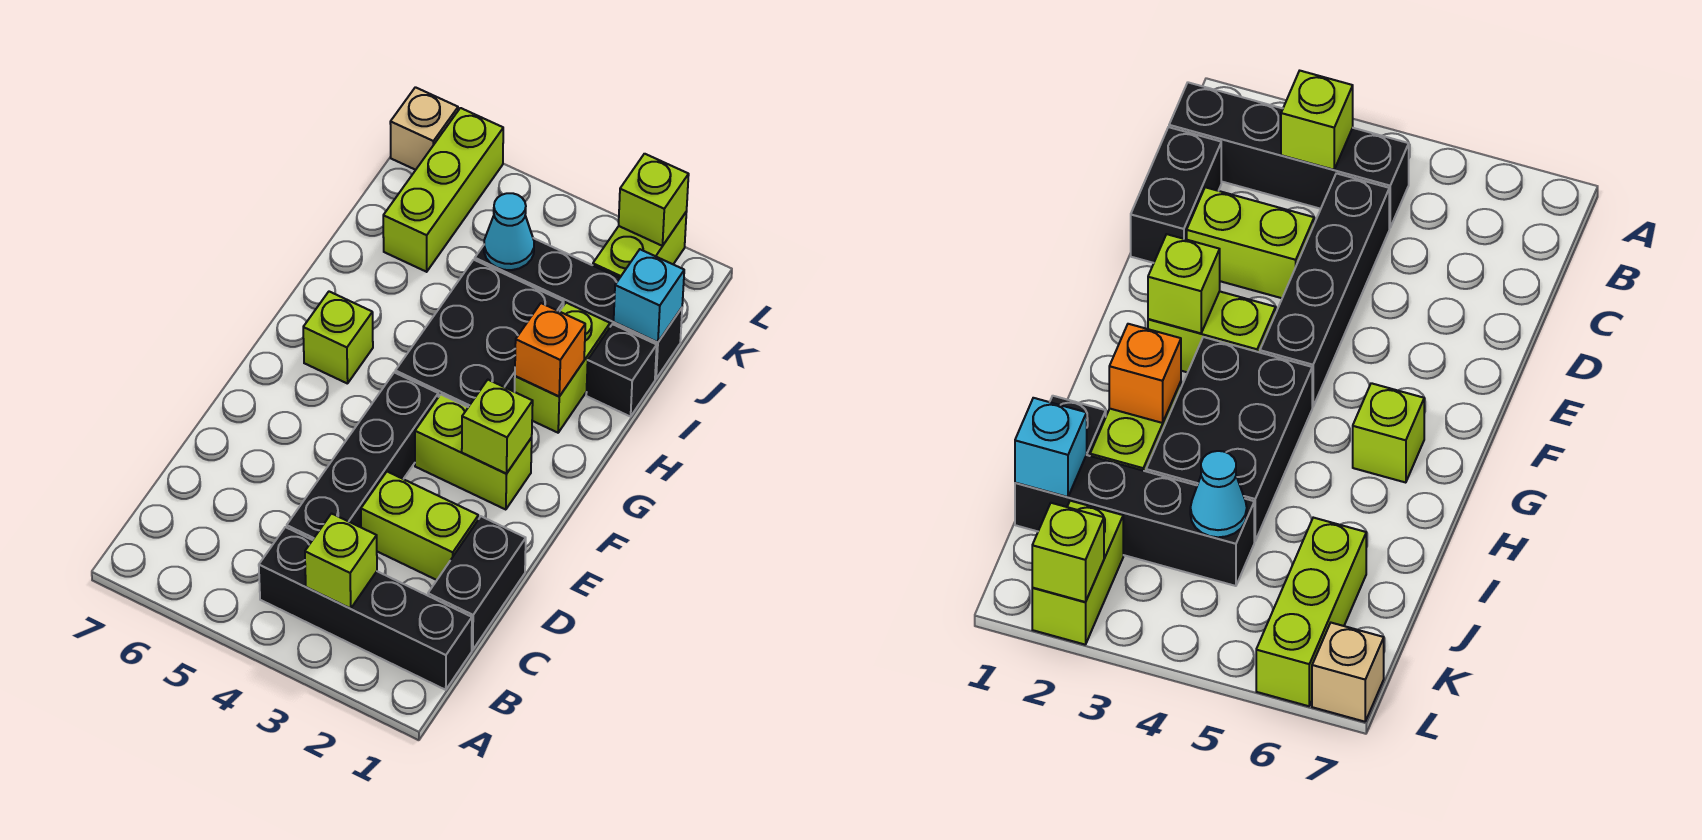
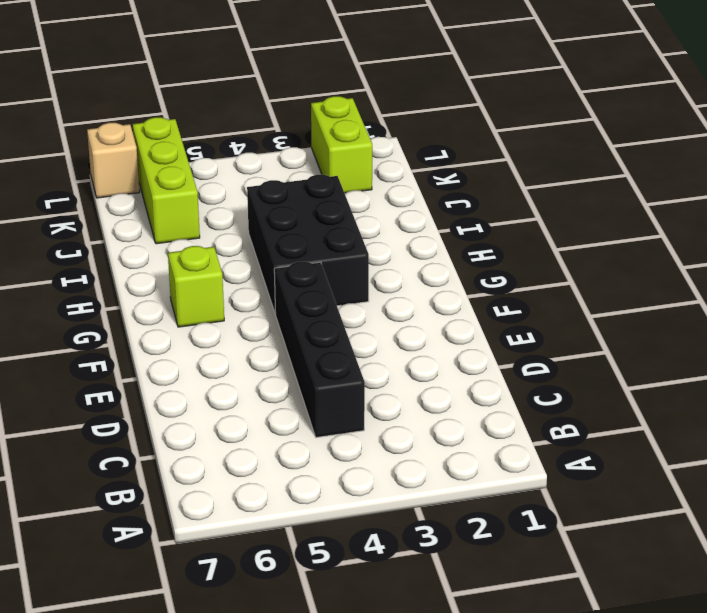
none -> black brick B1:B4 level 1
none -> black brick C1:D1 level 1
none -> lime brick D2:D3 level 1

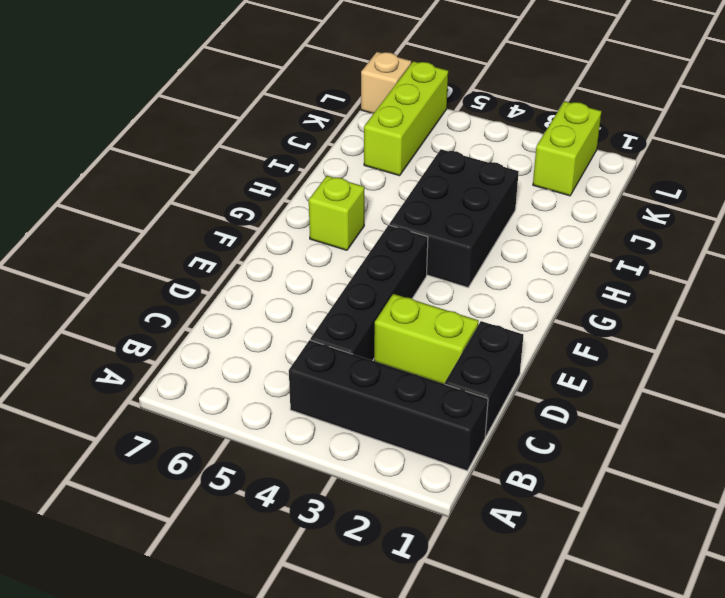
none -> lime brick F2:F3 level 1
none -> lime brick H2:I2 level 1
none -> black brick I1 level 1

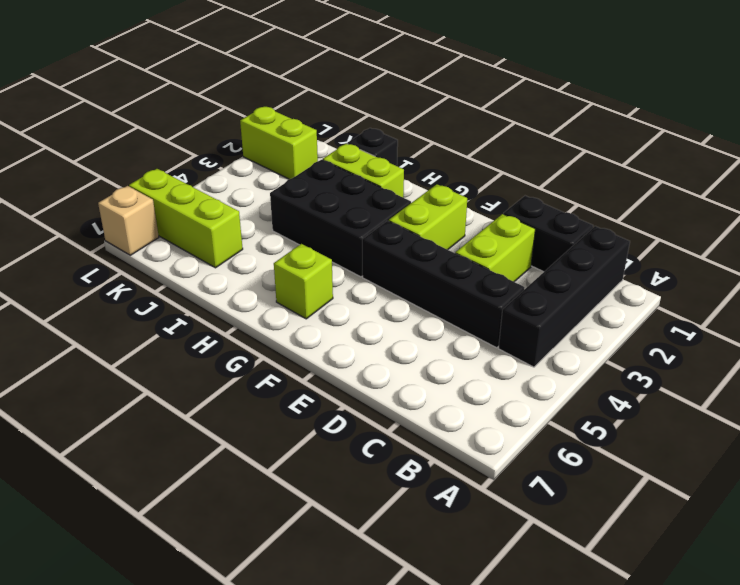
none -> black brick J1:J4 level 1
none -> lime brick B3 level 2
none -> lime brick F2 level 2

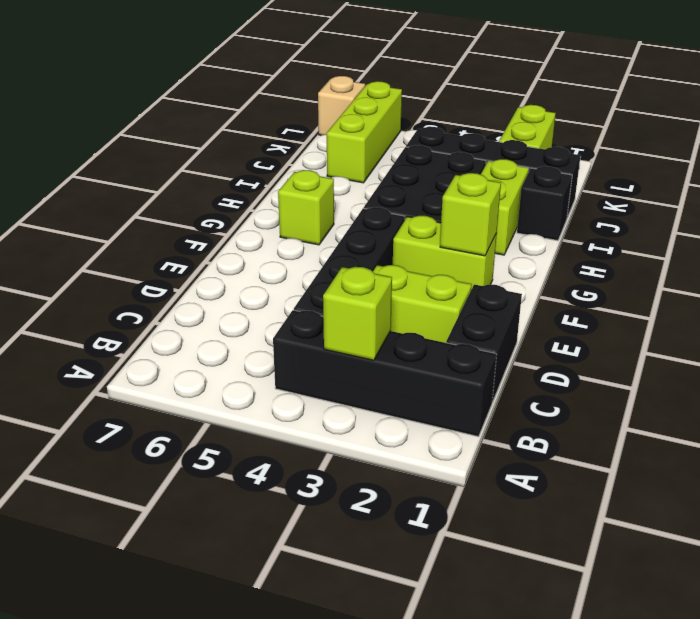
none -> orange brick H2 level 2
none -> cyan brick J1 level 2
none -> cyan cone J4 level 2

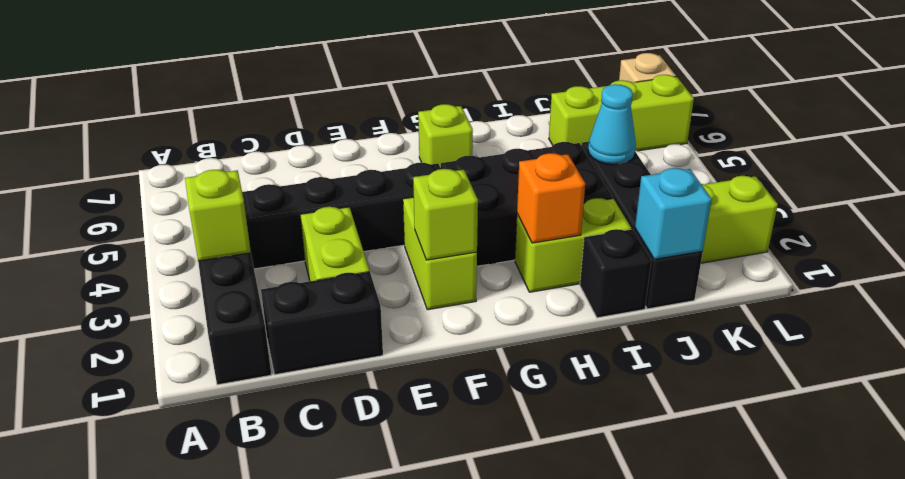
none -> lime brick L2 level 2

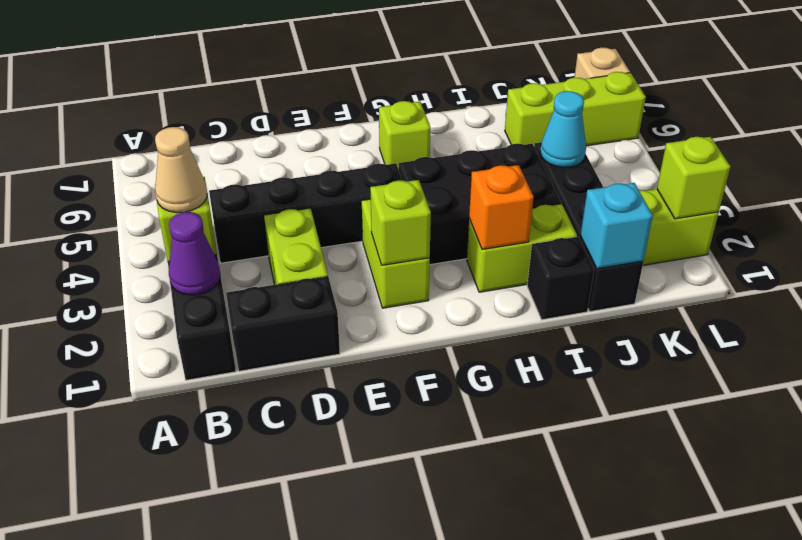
purple cone B2 level 2 -> none
tan cone B3 level 3 -> none

